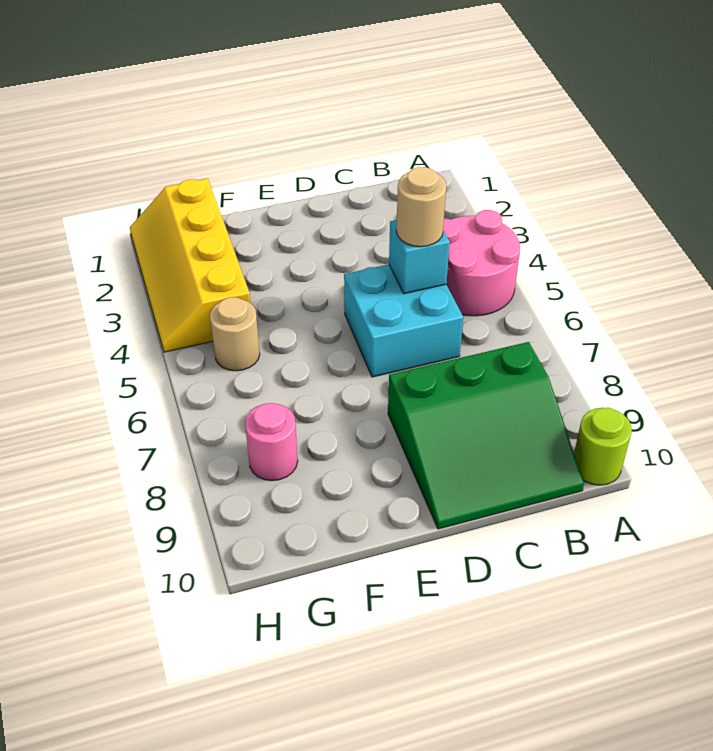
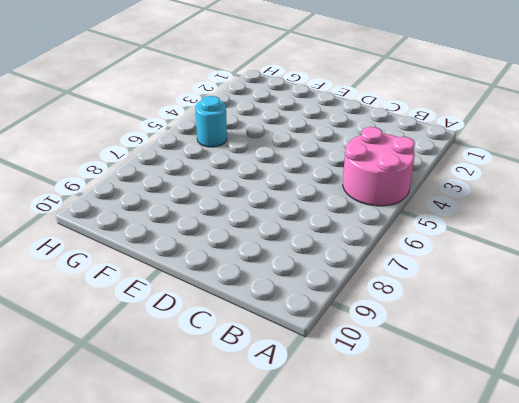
cyan round brick G5 level 1 -> tan round brick G5 level 1
none -> lime round brick A10 level 1
none -> green slope B8:D10 level 1 top 8

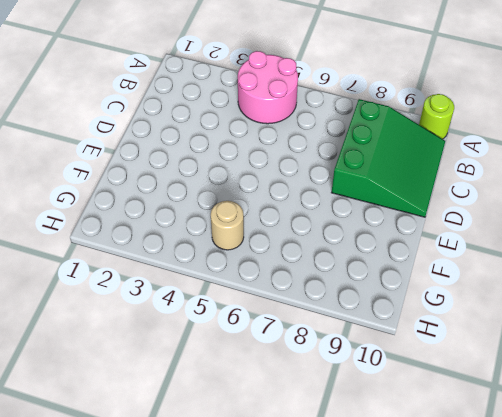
none -> cyan brick C5:D6 level 1
none -> yellow slope G1:H4 level 1 top G

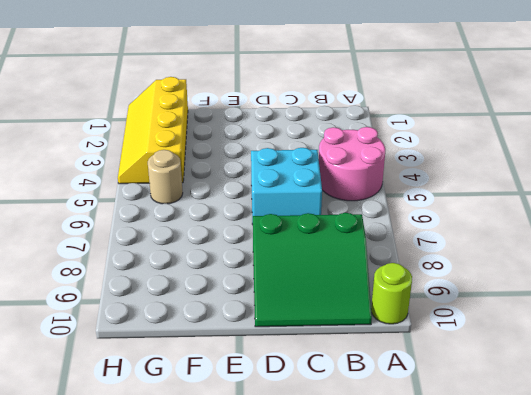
none -> pink round brick G8 level 1
none -> cyan brick C5 level 2

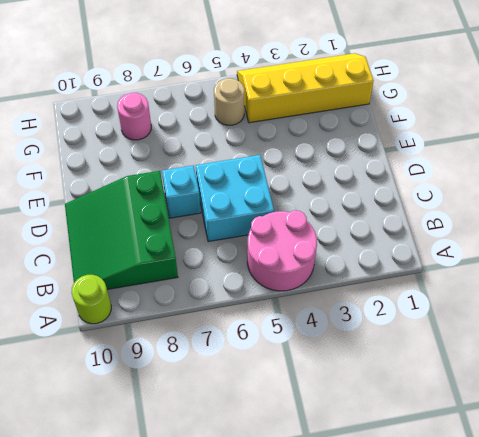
cyan brick D7 level 1 -> cyan brick C5 level 2
none -> tan round brick C5 level 3

